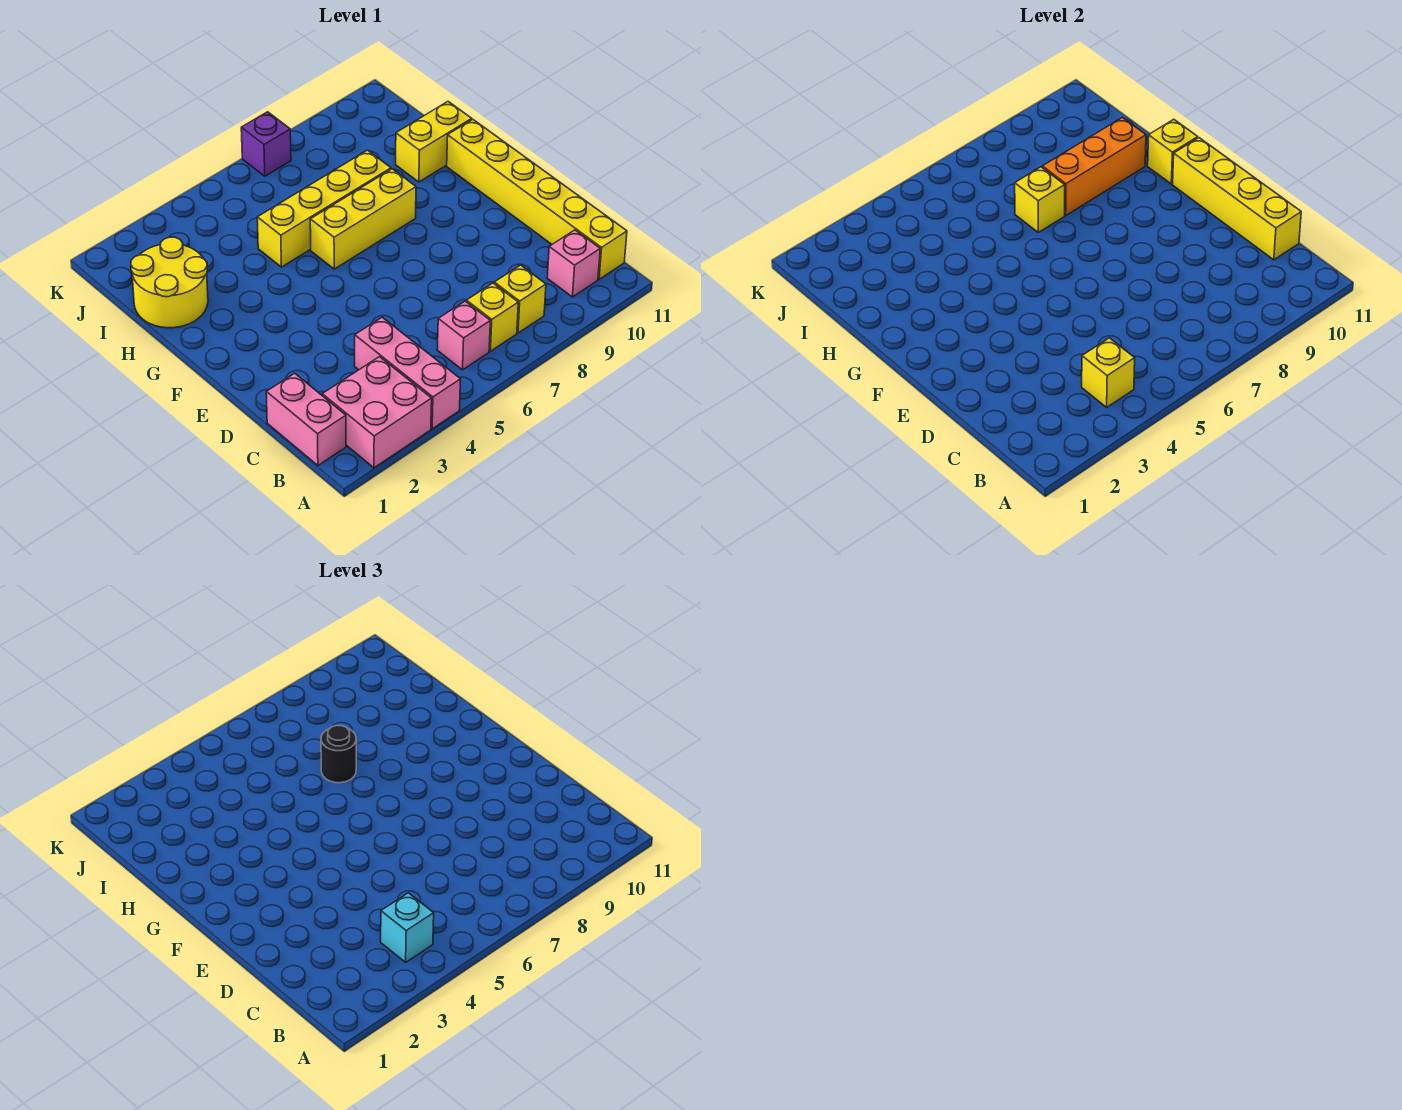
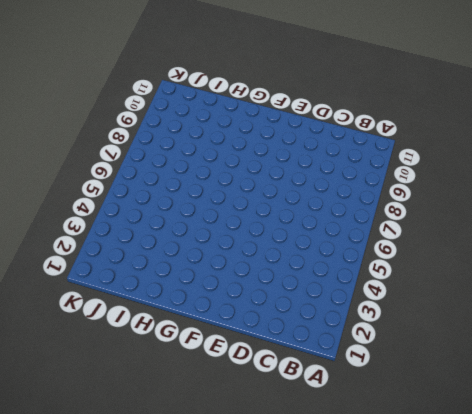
none -> pink brick A2:B3 level 1
none -> pink brick A4:C4 level 1
none -> pink brick B1:C1 level 1

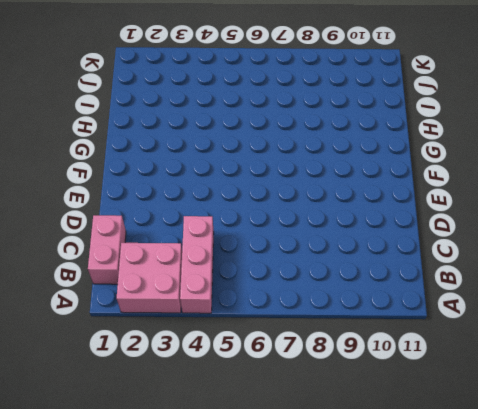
none -> pink brick B6 level 1
none -> yellow brick B7 level 1
none -> yellow brick B8 level 1

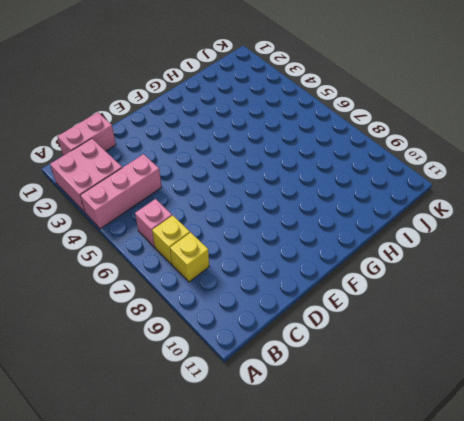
none -> pink brick B10 level 1
none -> yellow brick B11:G11 level 1
none -> yellow brick G6:G8 level 1

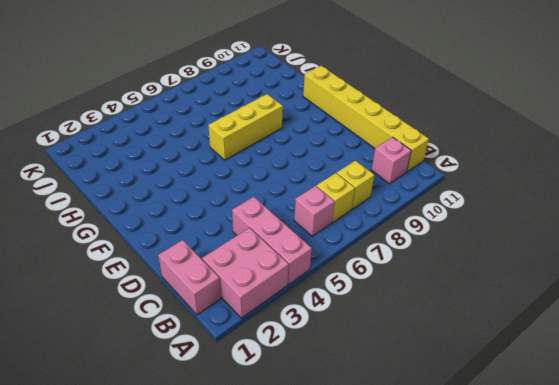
none -> yellow round brick H1:I2 level 1
none -> yellow brick H5:H8 level 1
none -> yellow brick H10:H11 level 1

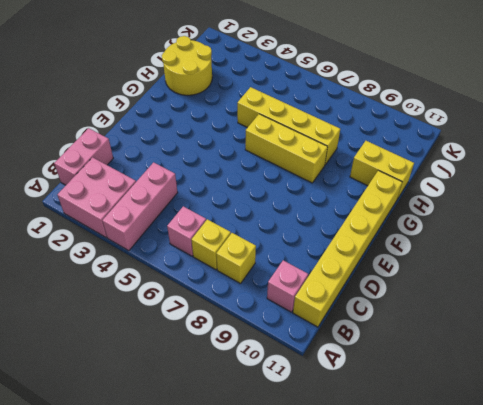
none -> purple brick K7 level 1
none -> yellow brick B4 level 2
none -> yellow brick C11:F11 level 2

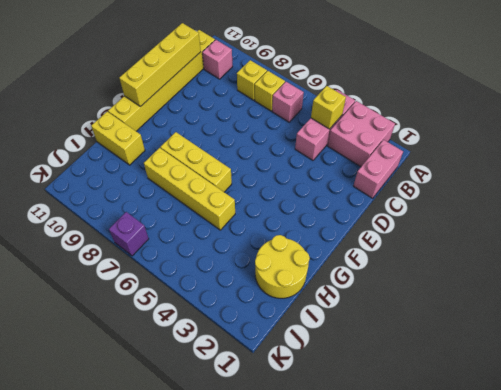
none -> yellow brick G11 level 2
none -> yellow brick H7 level 2
none -> orange brick H8:H10 level 2

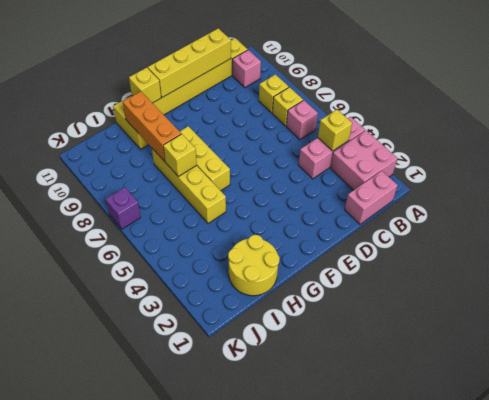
none -> cyan brick B4 level 3
none -> black round brick H7 level 3

